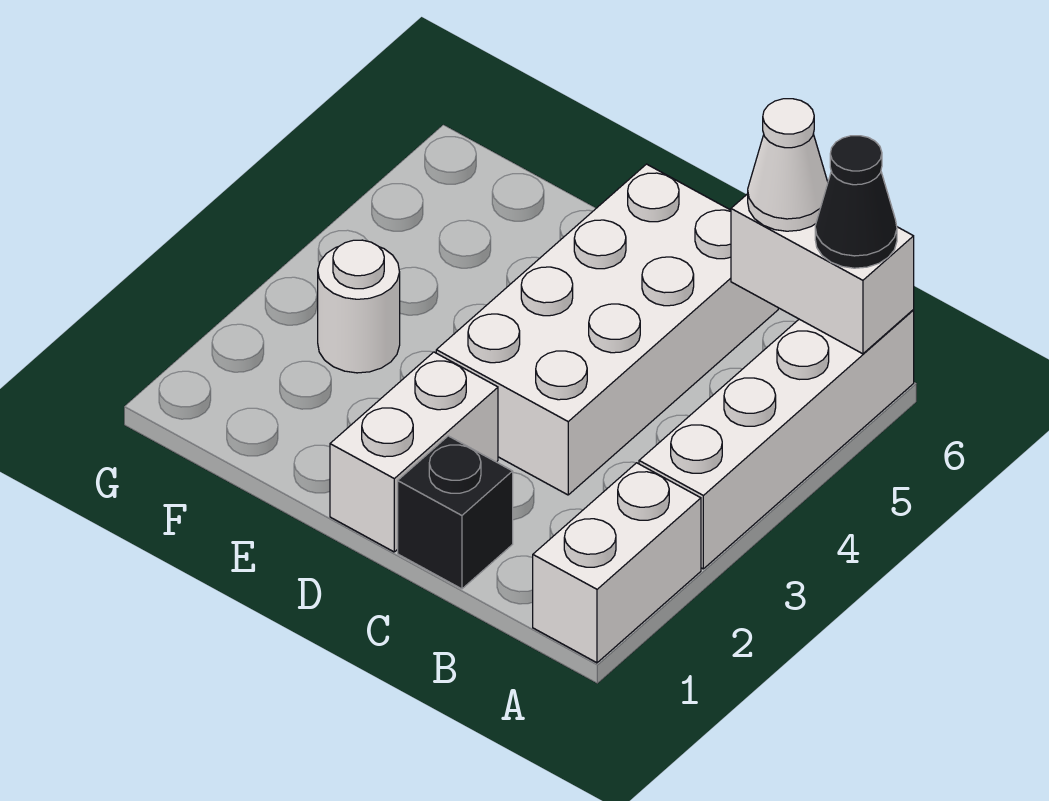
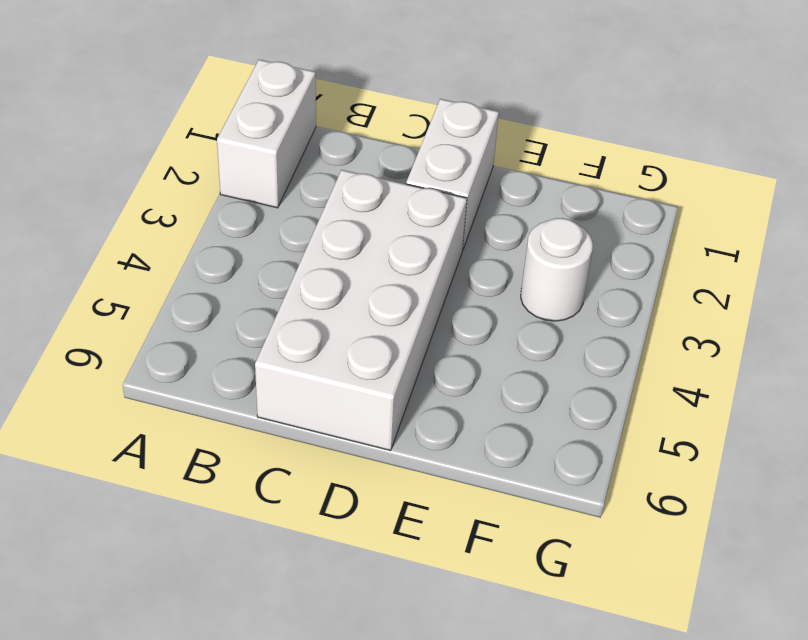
none -> white brick A3:A6 level 1
none -> black brick C1 level 1

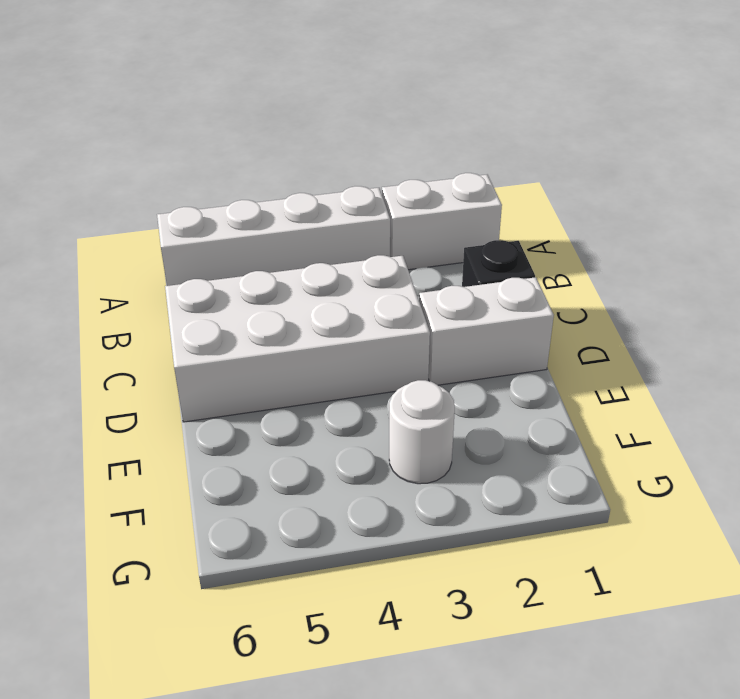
none -> white brick A6:B6 level 2
none -> black cone A6 level 3

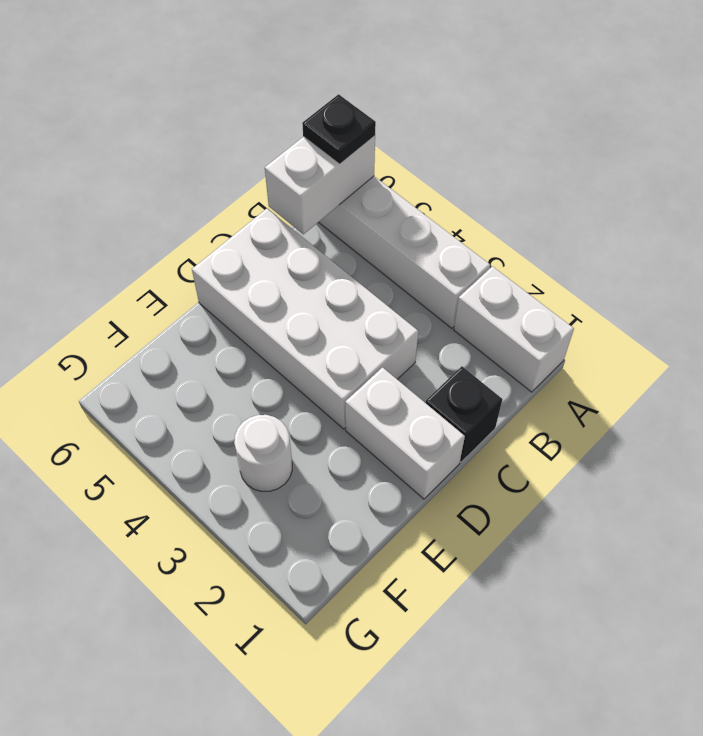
black plate A6 level 3 -> black cone A6 level 3
none -> white cone B6 level 3

